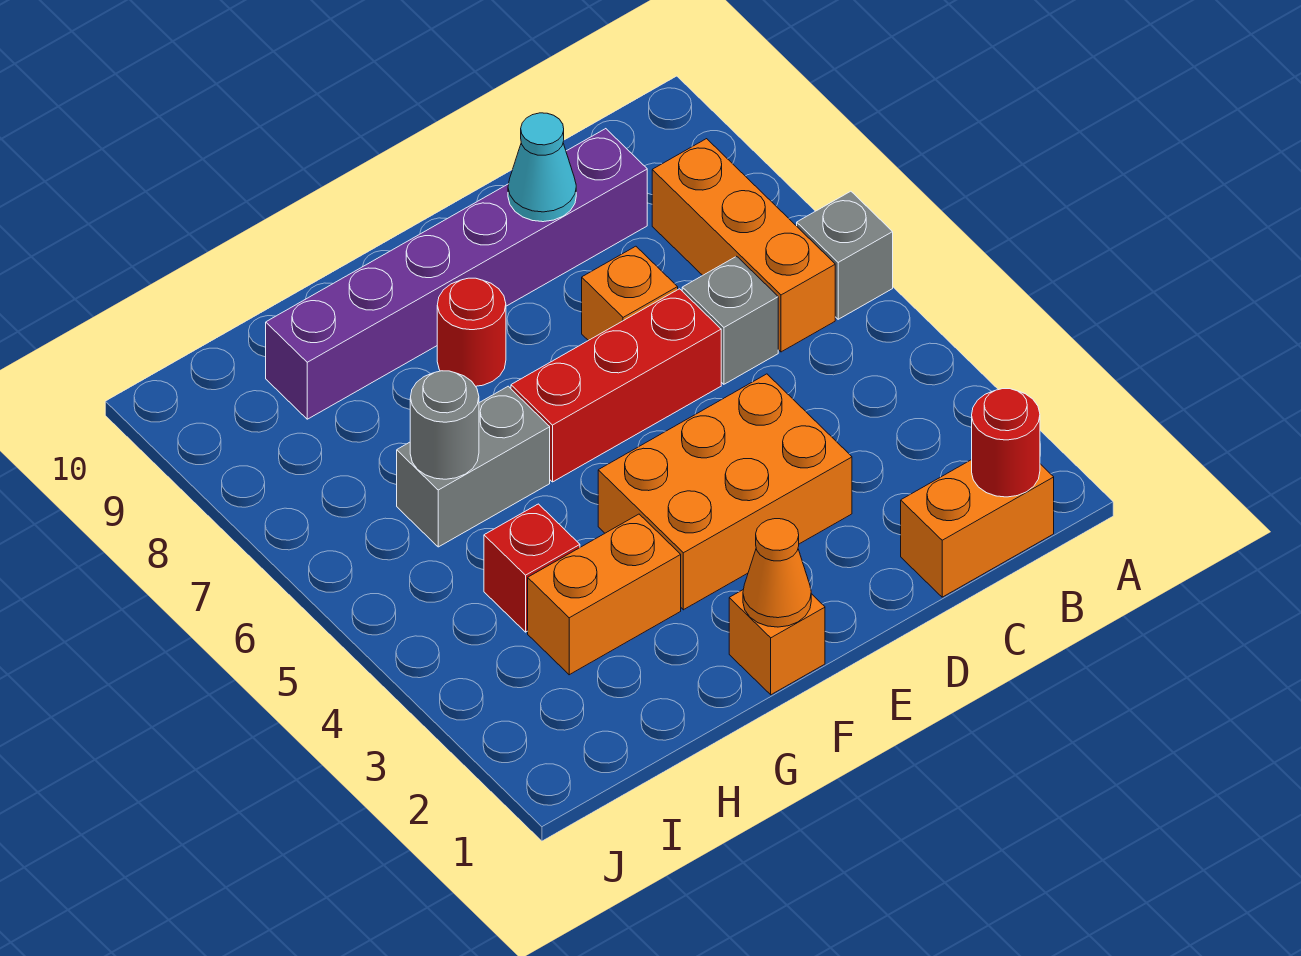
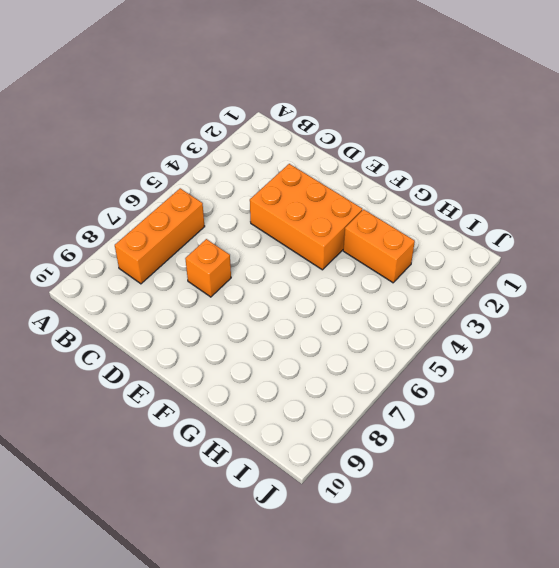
none -> grey brick A6 level 1
none -> orange brick B1:C1 level 1
none -> grey brick C6 level 1

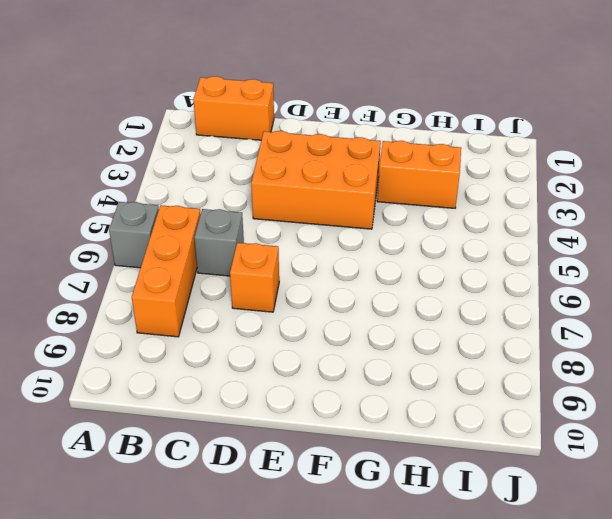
none -> purple brick C9:H9 level 1
none -> red brick D6:F6 level 1
none -> orange brick F1 level 1

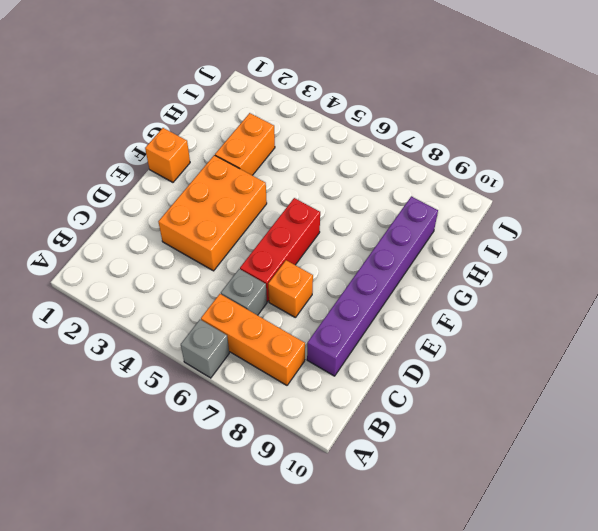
none -> orange brick B1:C1 level 1
none -> red round brick F8 level 1
none -> grey brick G6:H6 level 1

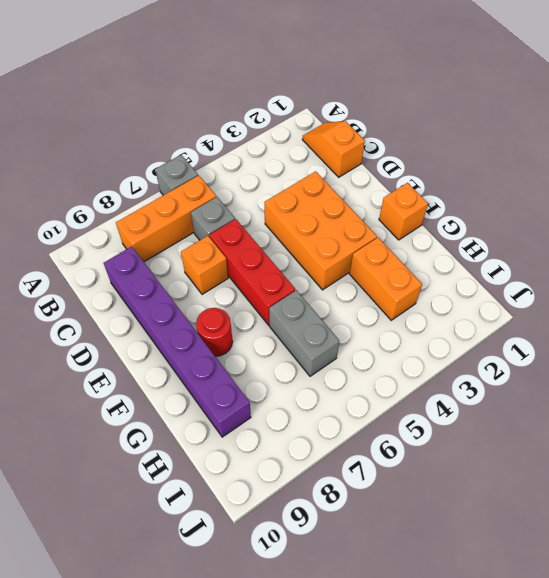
orange slope B1:C1 level 1 top C -> orange brick B1:C1 level 1
none -> red brick H4 level 1
none -> red round brick B1 level 2
none -> cyan cone D9 level 2

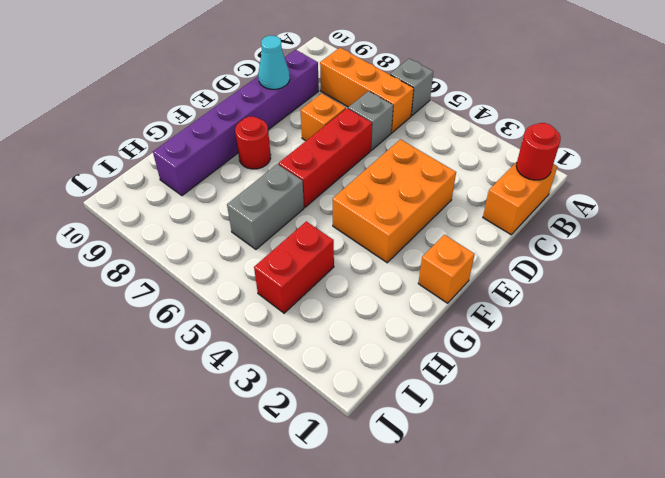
red brick H4:I4 level 1 -> red brick H4 level 1
none -> orange brick G3:H3 level 1
none -> orange cone F1 level 2
none -> grey round brick H6 level 2

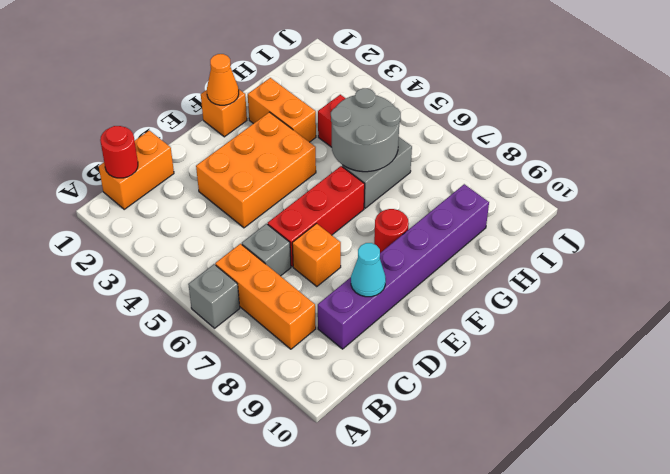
orange brick G2:G3 level 1 -> orange brick G3:H3 level 1
grey round brick G5:H6 level 2 -> grey round brick H6 level 2

